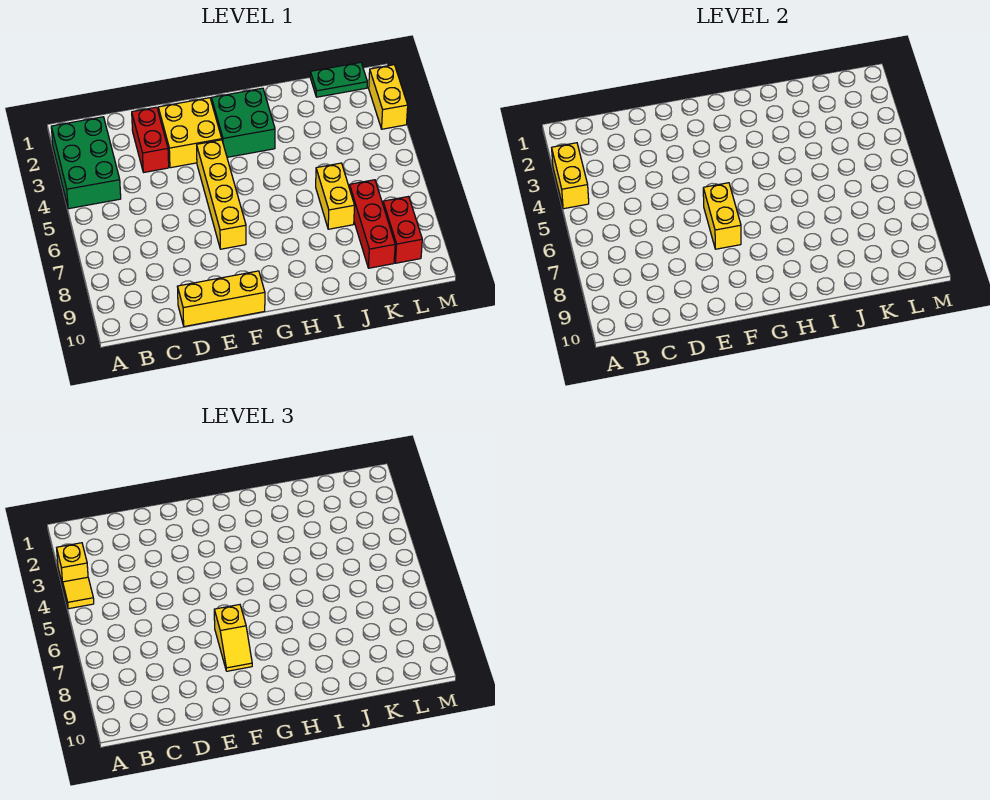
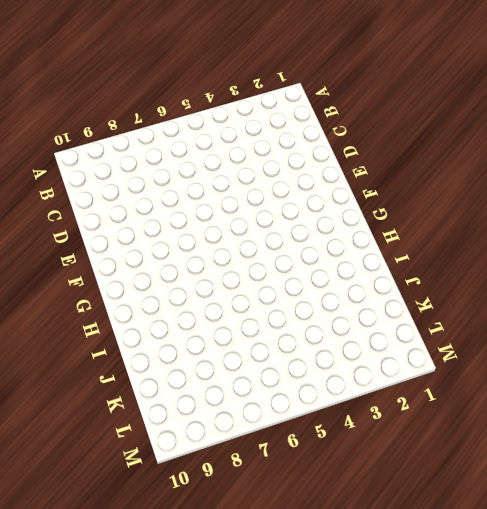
none -> green brick A2:B4 level 1
none -> red brick D2:D3 level 1
none -> yellow brick D10:F10 level 1

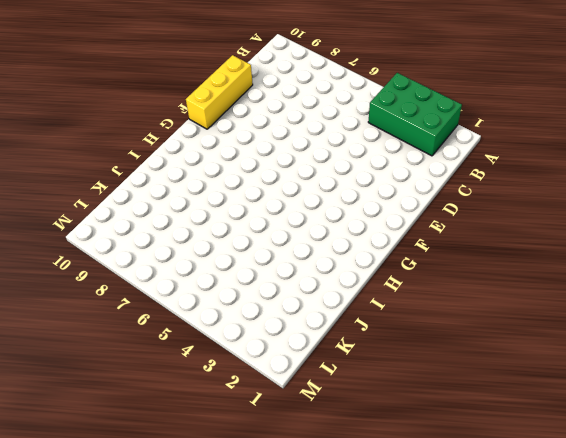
none -> red brick D2:D3 level 1
none -> yellow brick E2:F3 level 1
none -> yellow brick F4:F7 level 1

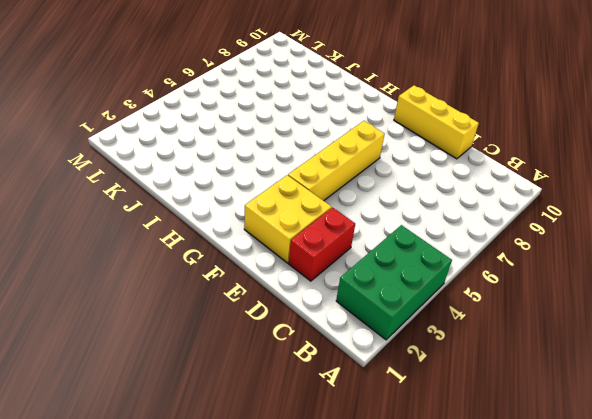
none -> green brick G2:H3 level 1
none -> yellow brick J6:J7 level 1
none -> green plate K1:L1 level 1

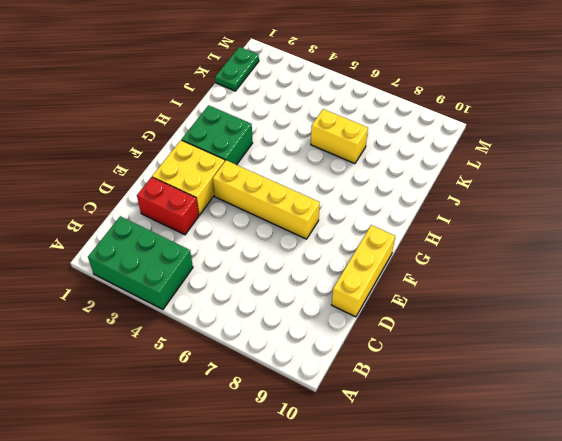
none -> red brick K7:K9 level 1
none -> red brick L8:L9 level 1
none -> yellow brick M2:M3 level 1

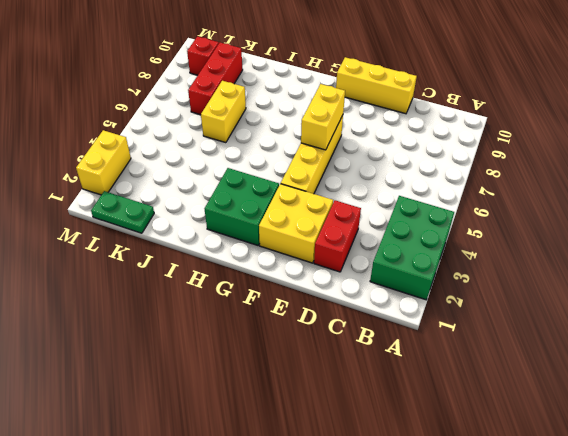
red brick L9 level 1 -> red brick L8:L9 level 1
none -> yellow brick A3:A4 level 2
none -> yellow brick A3 level 3
none -> yellow tile A4 level 3

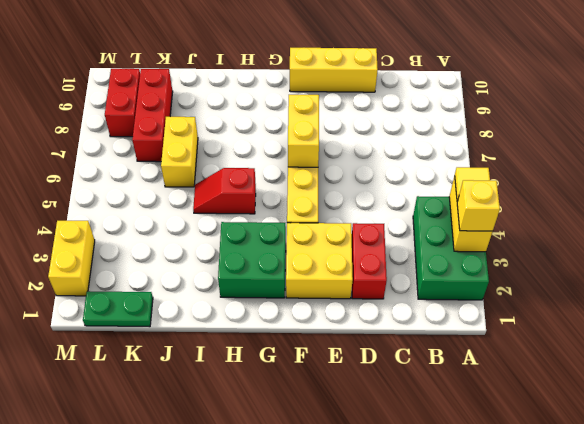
red slope H5:I5 level 1 top H -> none
none -> yellow slope F7:F8 level 3 top 7

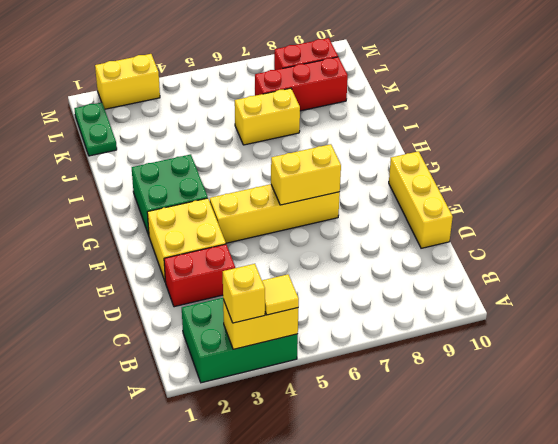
none -> yellow slope F7:F8 level 3 top 7

